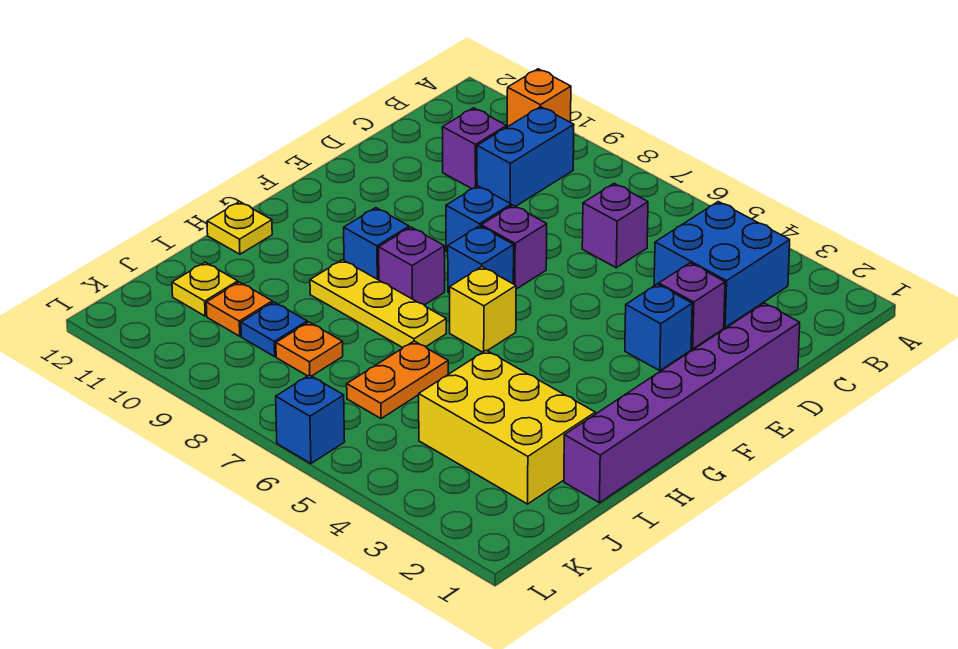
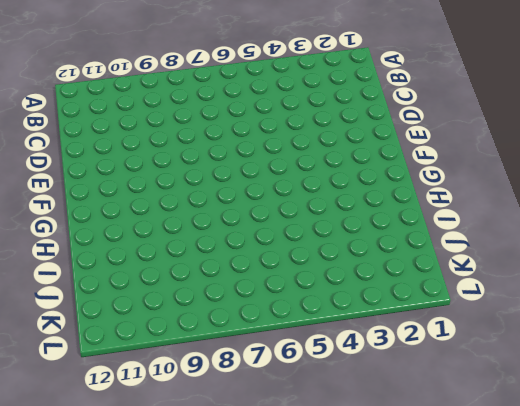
none -> orange brick A10 level 1
none -> blue brick B3:C4 level 1
none -> blue brick B9:C9 level 1

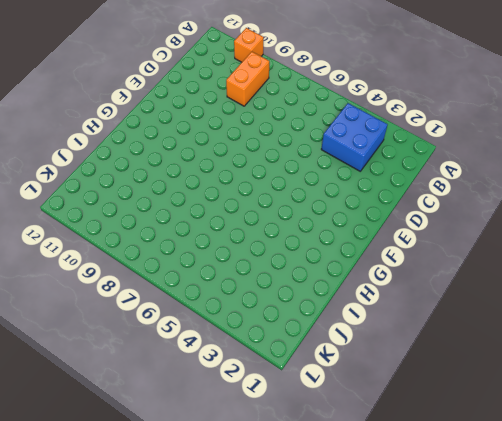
orange brick B9:C9 level 1 -> blue brick B9:C9 level 1
none -> purple brick C6 level 1
none -> purple brick C10 level 1
none -> purple brick D1:I1 level 1

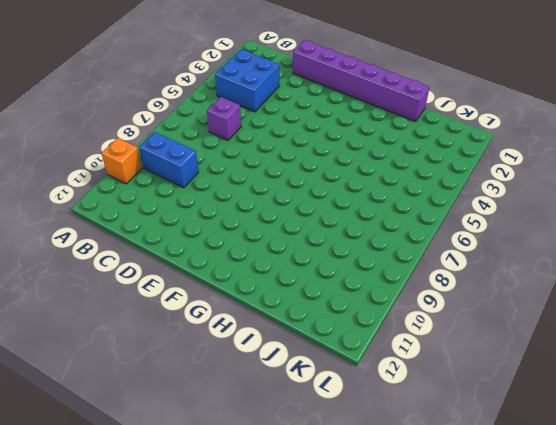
none -> purple brick C10 level 1
none -> purple brick D3 level 1
none -> blue brick E3 level 1

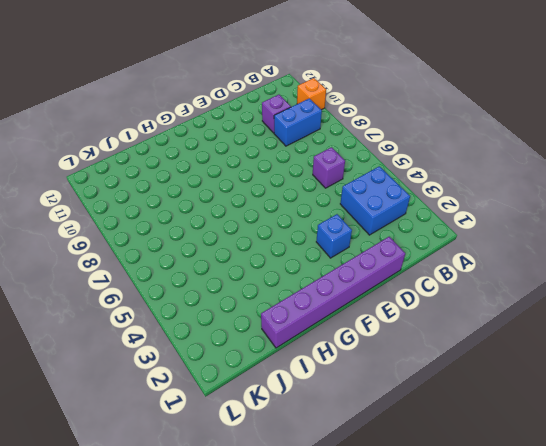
none -> purple brick D3 level 1
none -> purple brick E7 level 1
none -> blue brick E8 level 1

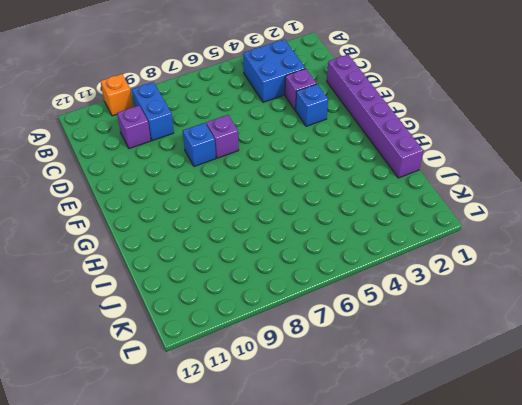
none -> purple brick C6 level 1
none -> blue brick F7 level 1
none -> yellow brick G6 level 1

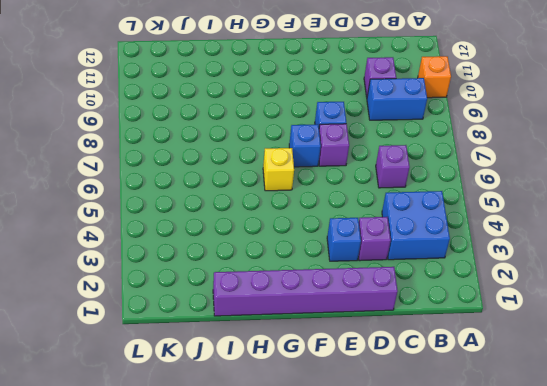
none -> purple brick G8 level 1
none -> blue brick G9 level 1
none -> yellow plate H7:H9 level 1

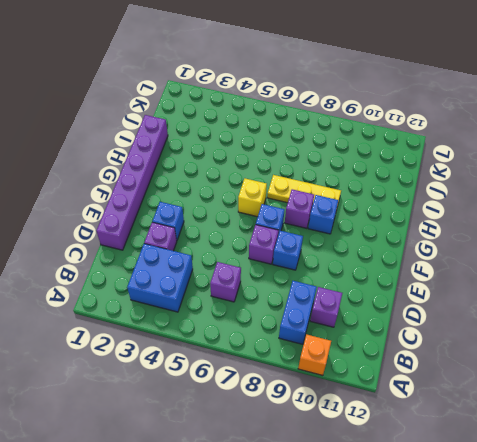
none -> yellow plate H12 level 1
none -> yellow brick I2:J4 level 1
none -> orange plate I6:J6 level 1

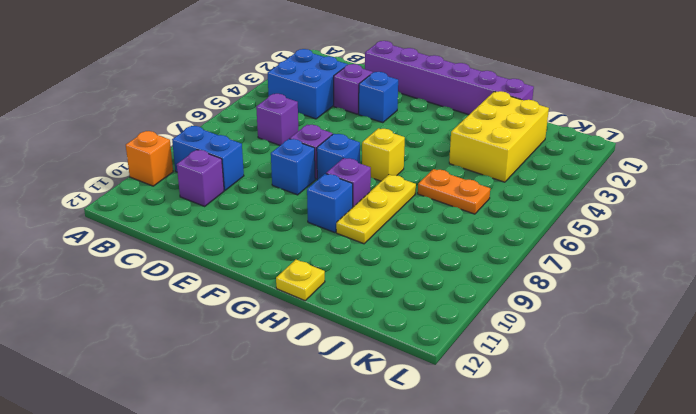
none -> orange plate J8 level 1
none -> blue plate J9 level 1
none -> orange plate J10 level 1

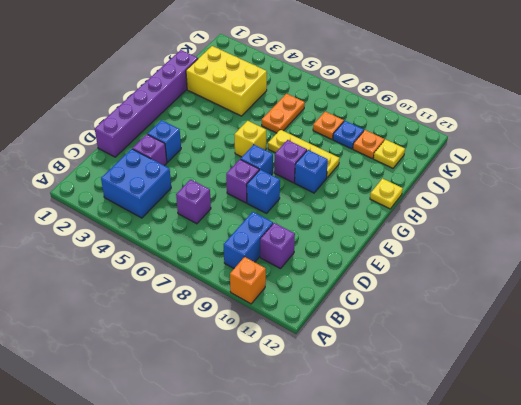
none -> blue brick L6 level 1

